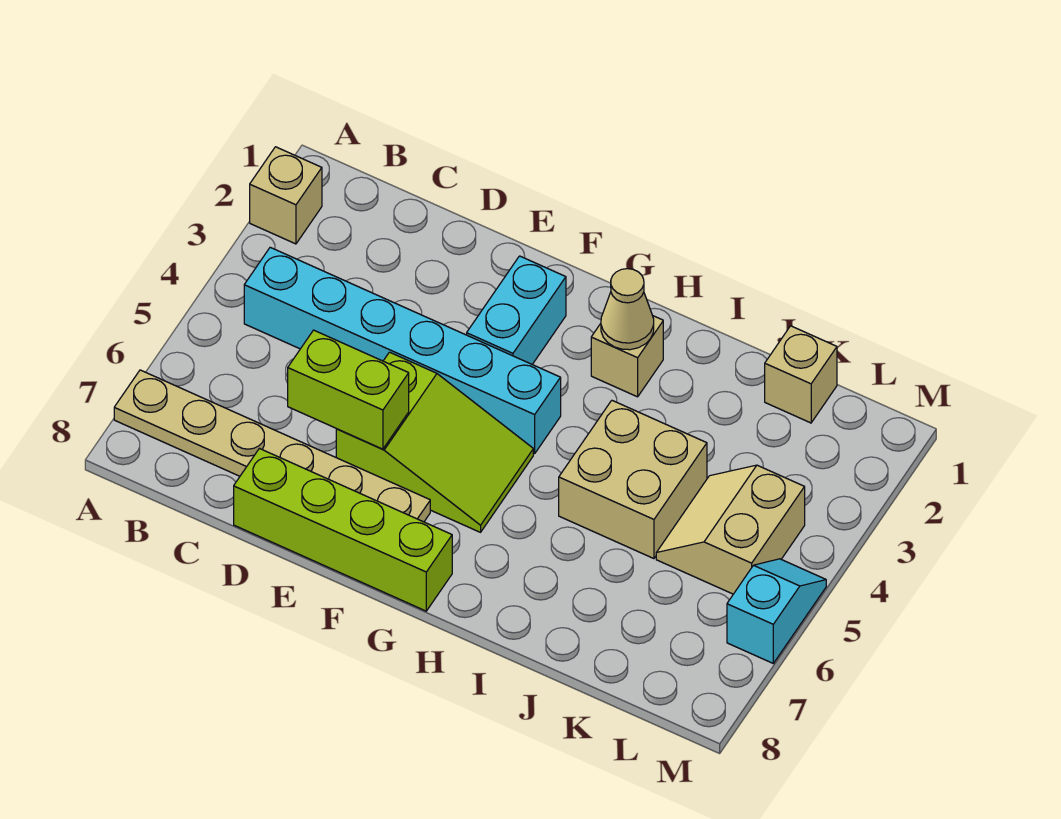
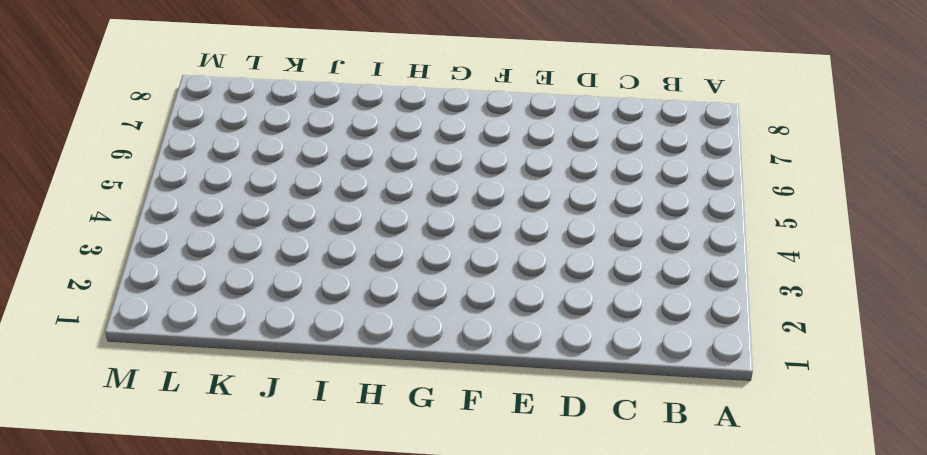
none -> tan brick A2 level 1
none -> tan plate A7:F7 level 1
none -> cyan brick B4:G4 level 1

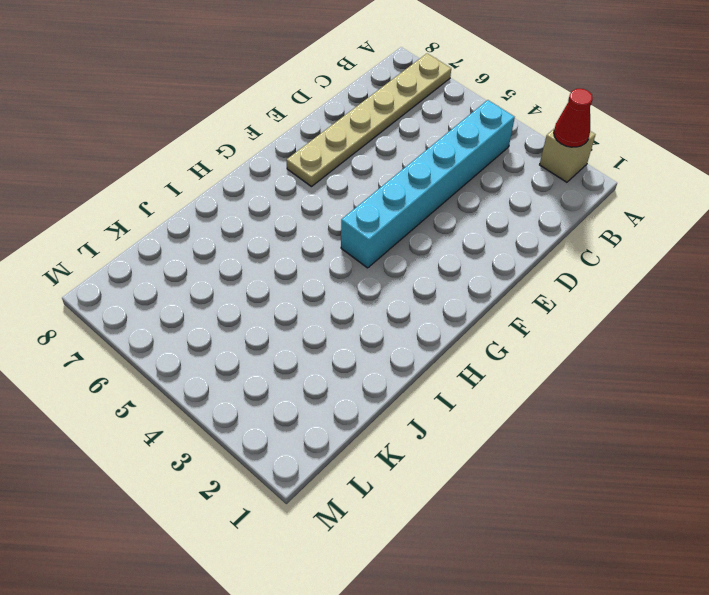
red cone A2 level 2 -> none
none -> lime brick D8:G8 level 1
none -> lime slope E5:G6 level 1 top E
none -> cyan brick F2:F3 level 1

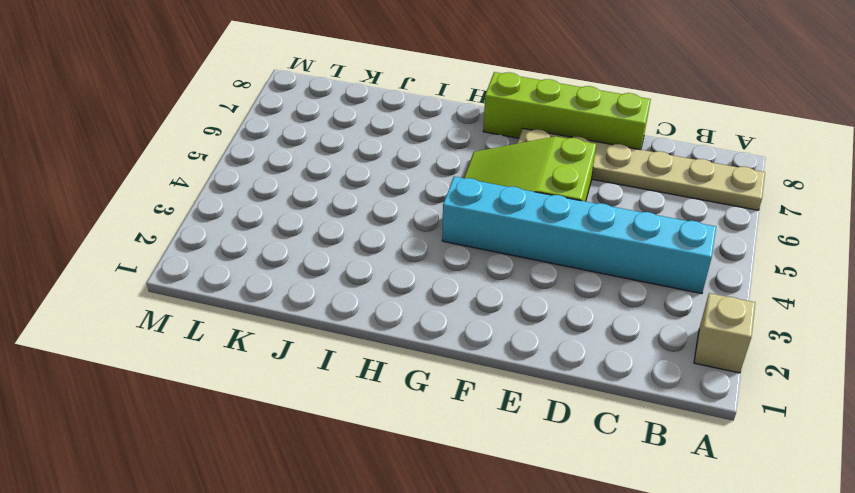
none -> cyan brick F2:F3 level 1
none -> tan brick H2 level 1
none -> tan brick I4:J5 level 1

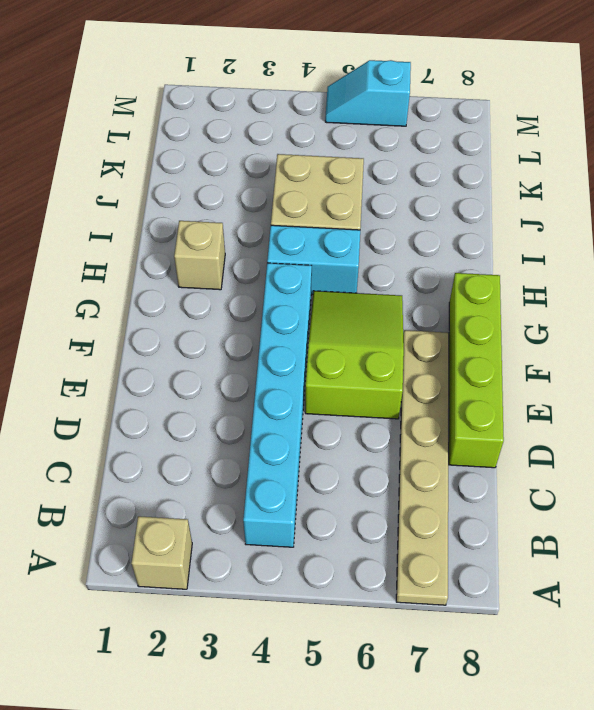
cyan brick H4:H5 level 1 -> cyan brick F2:F3 level 1
none -> tan brick K1 level 1
none -> tan slope K4:L5 level 1 top L
none -> lime brick D6:E6 level 2

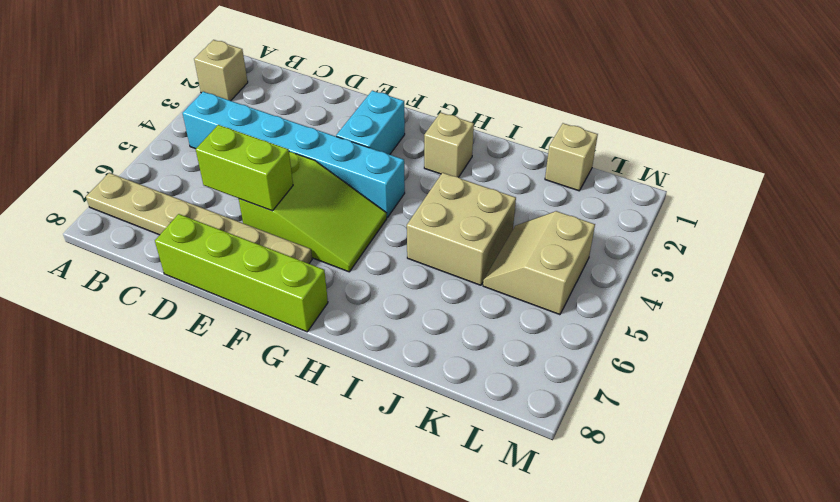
none -> cyan slope M5:M6 level 1 top 6
none -> tan cone H2 level 2

